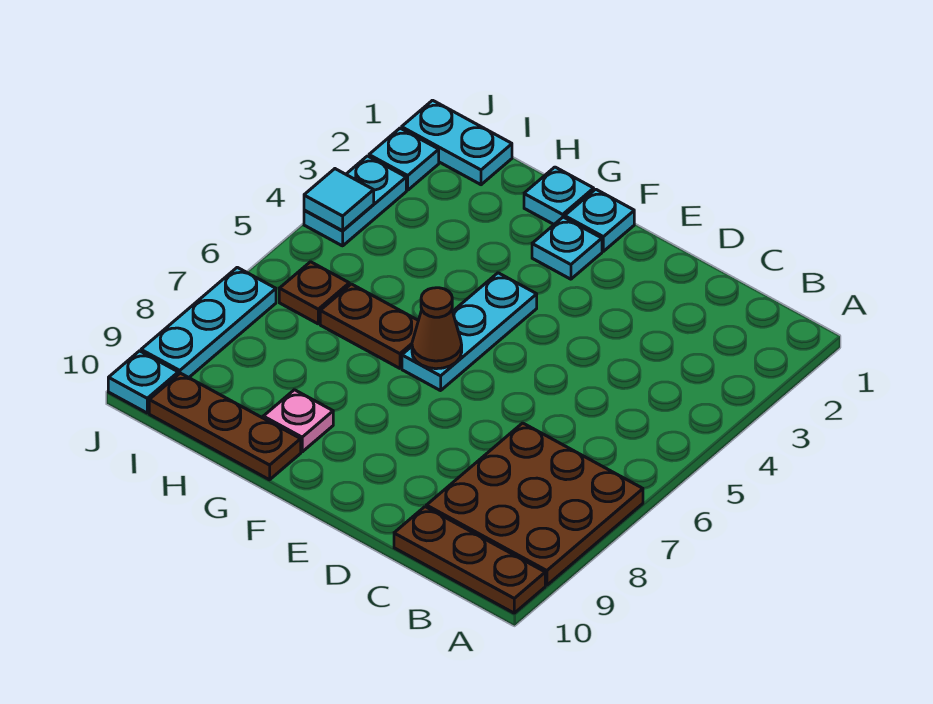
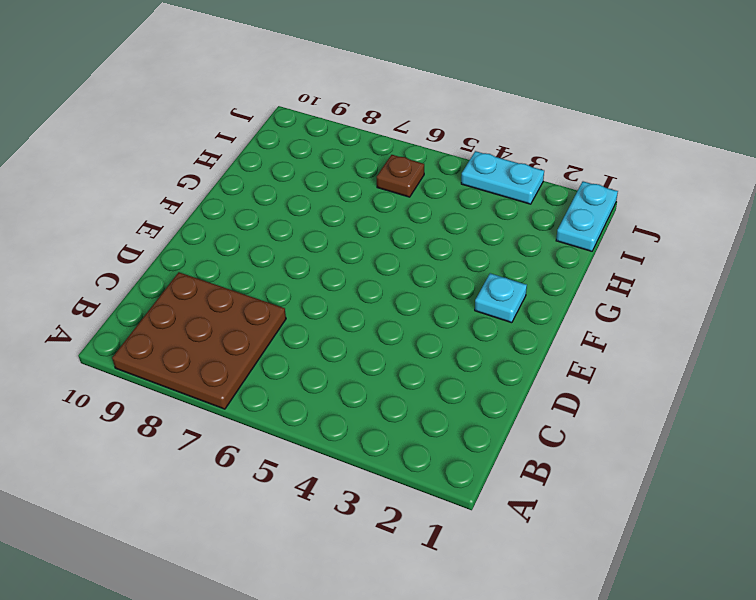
none -> brown plate A10:C10 level 1
none -> cyan plate F1 level 1
none -> cyan plate F4:F6 level 1

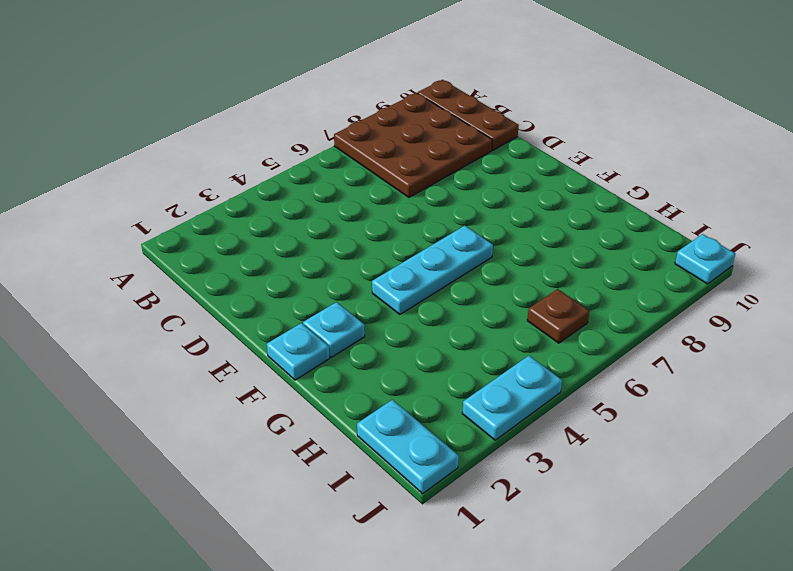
none -> cyan plate G1 level 1
none -> brown plate G6:H6 level 1
none -> pink plate G9 level 1

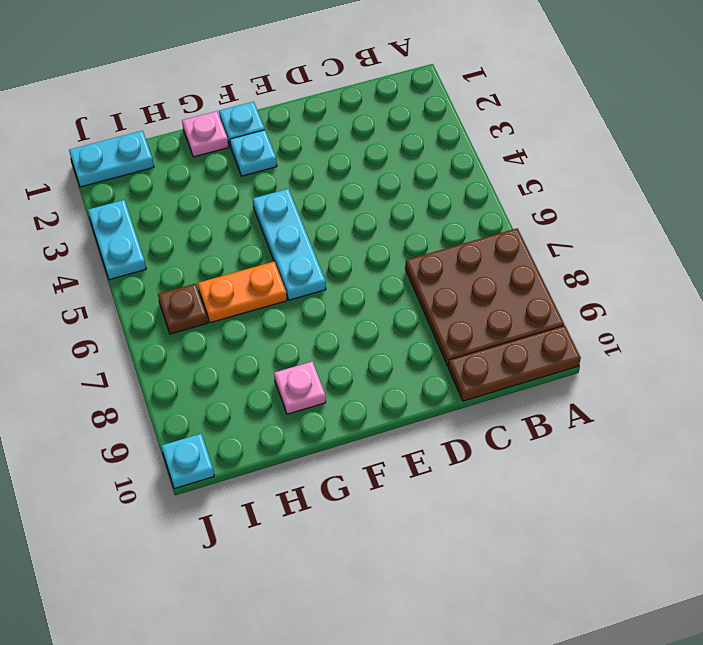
pink plate G1 level 1 -> cyan plate G1 level 1
orange plate G6:H6 level 1 -> brown plate G6:H6 level 1
none -> brown plate G10:I10 level 1
none -> cyan plate J2 level 1
none -> cyan plate J7:J9 level 1

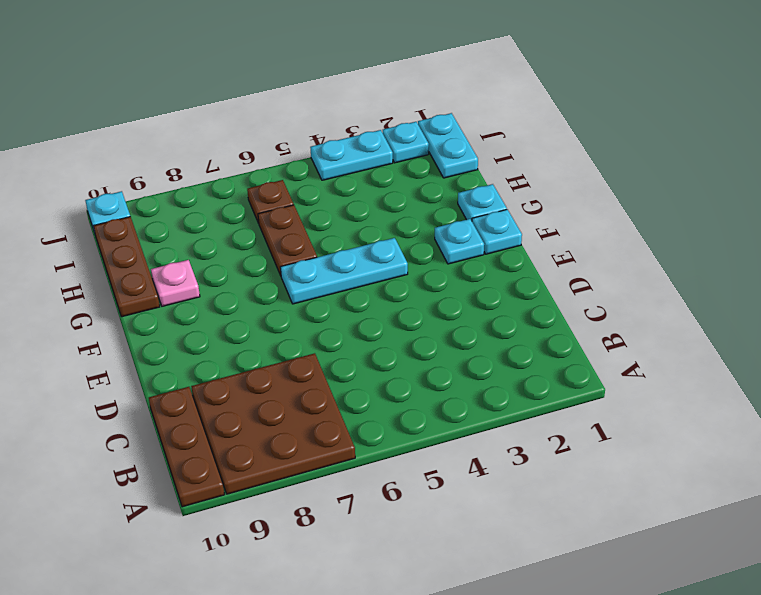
none -> cyan plate J7:J9 level 1
none -> brown cone F6 level 2
none -> cyan tile J4 level 2

